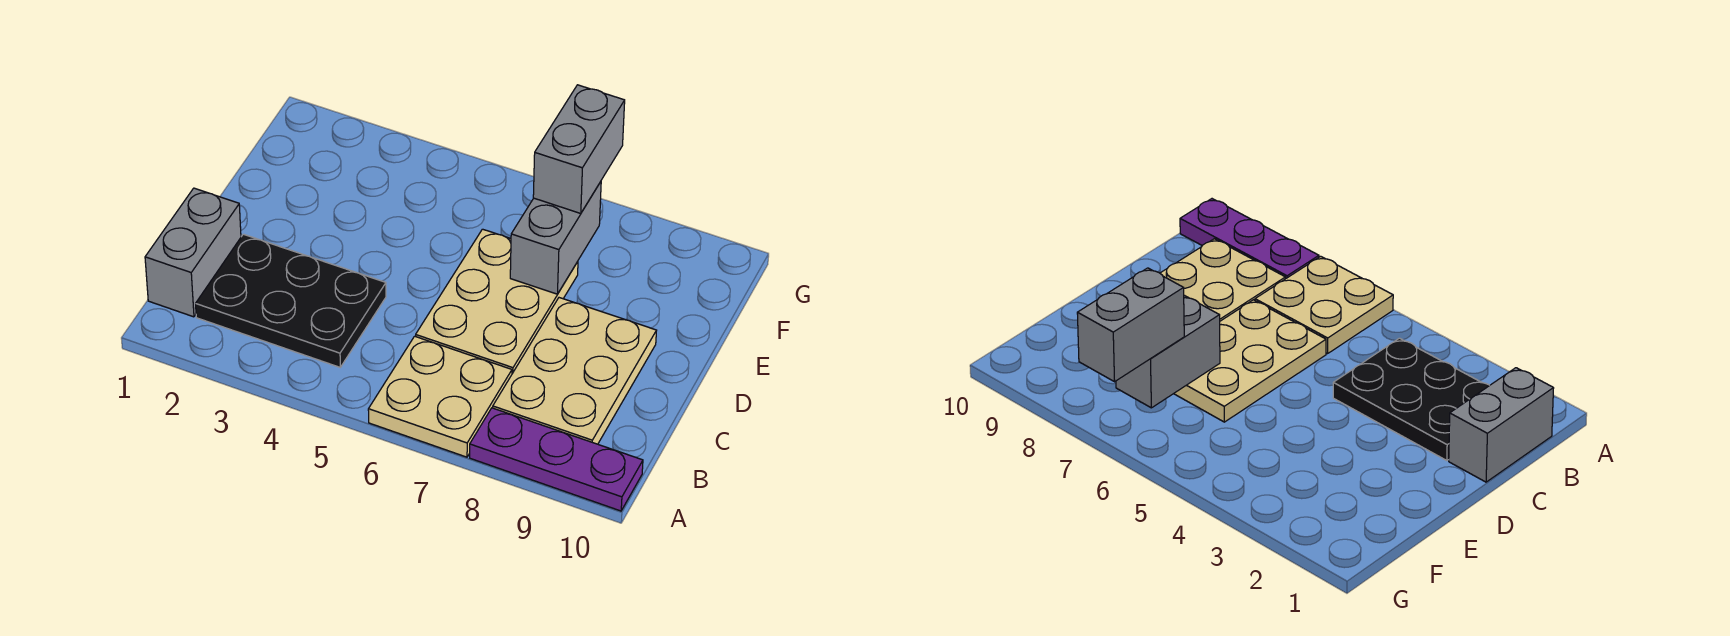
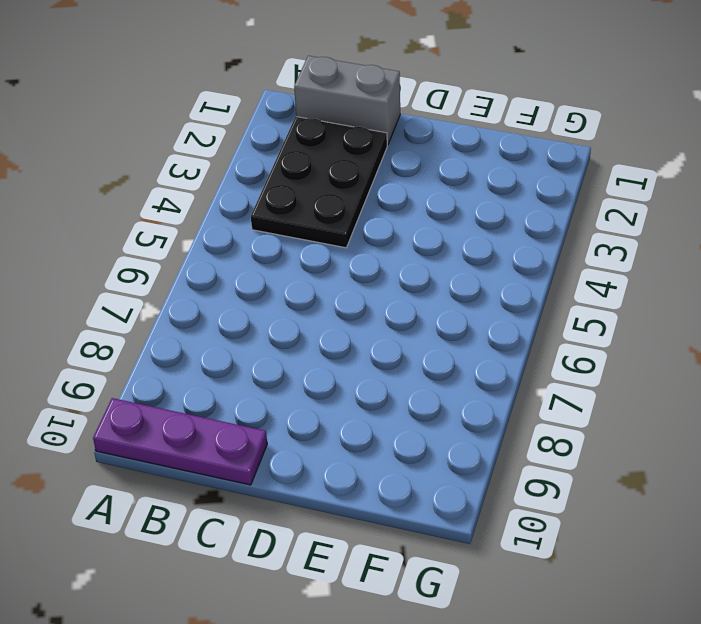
purple plate A10:C10 level 1 -> purple plate A8:A10 level 1
none -> tan plate A6:B7 level 1
none -> tan plate B8:D9 level 1

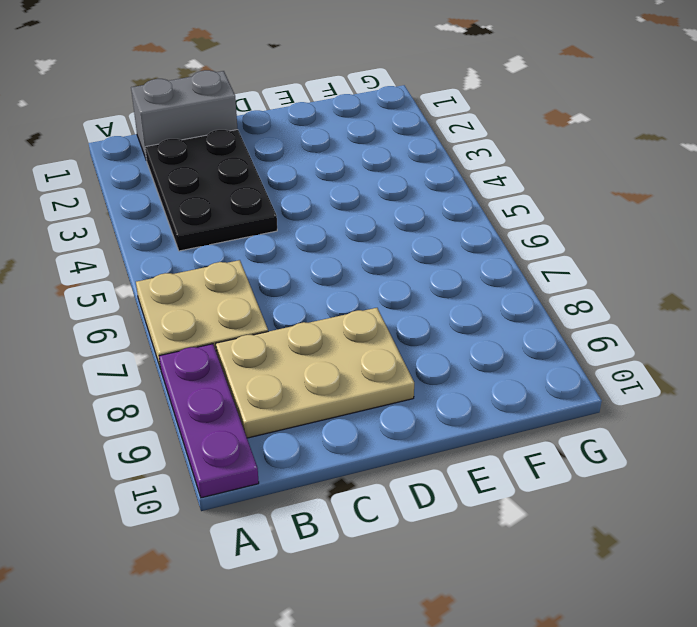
none -> tan plate C6:E7 level 1
none -> grey brick E7:F7 level 2

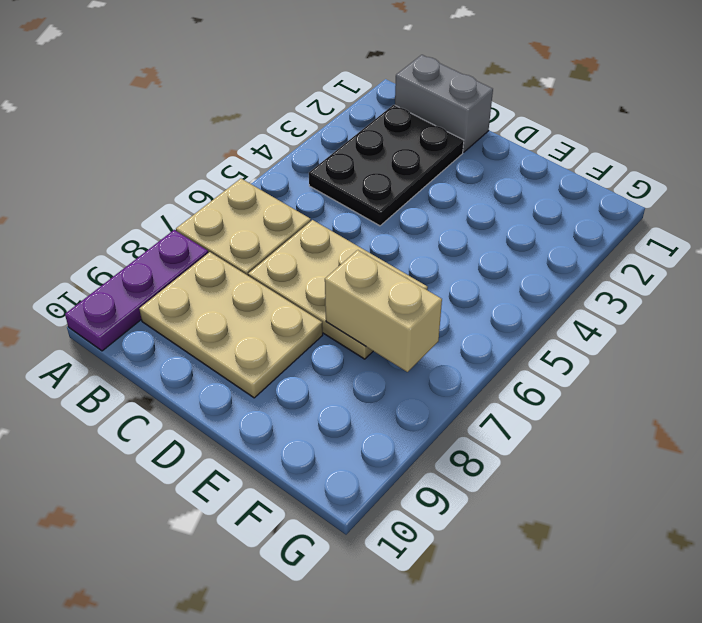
tan brick E7:F7 level 2 -> grey brick E7:F7 level 2
none -> grey brick F7:G7 level 3

